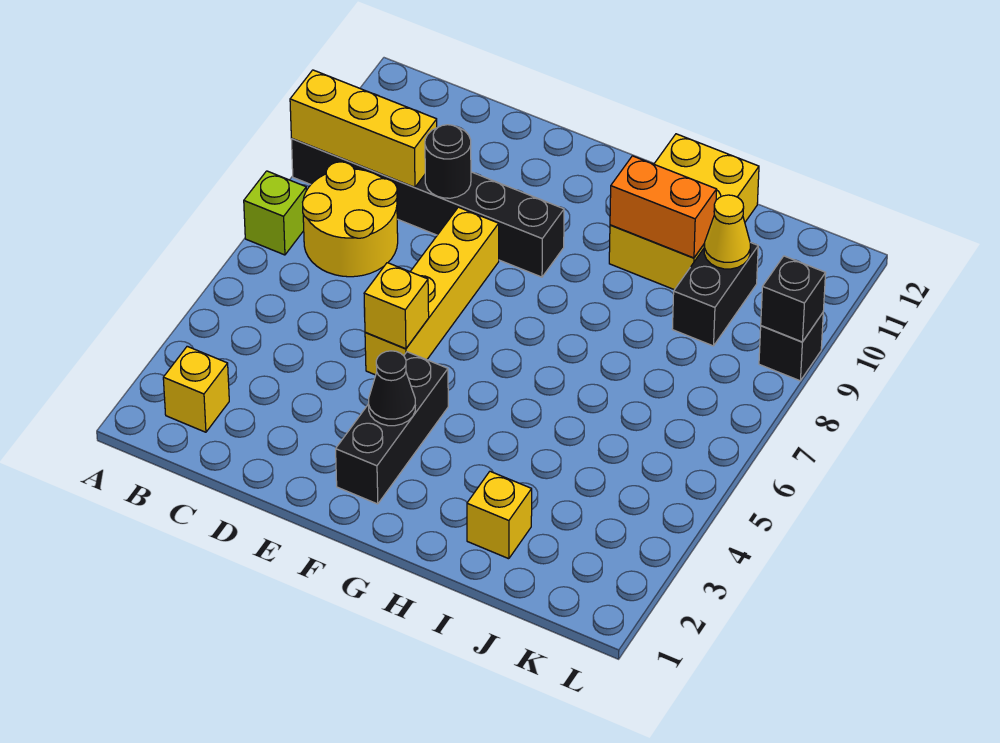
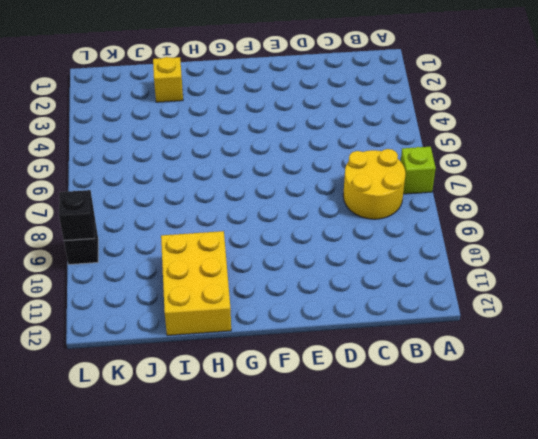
none -> black brick A9:F9 level 1
none -> yellow brick B2 level 1
none -> yellow brick E5:E8 level 1

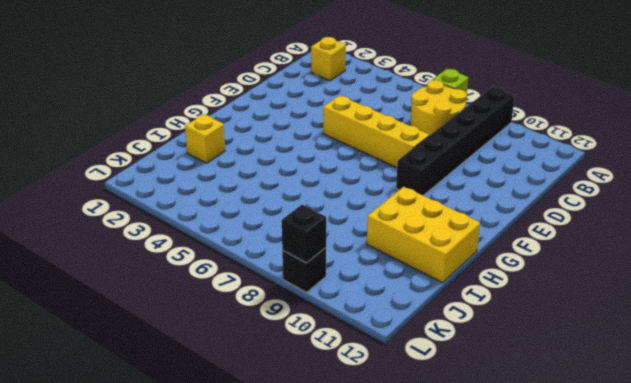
none -> black brick F2:F4 level 1
none -> black brick J9:J10 level 1
none -> yellow brick A9:C9 level 2

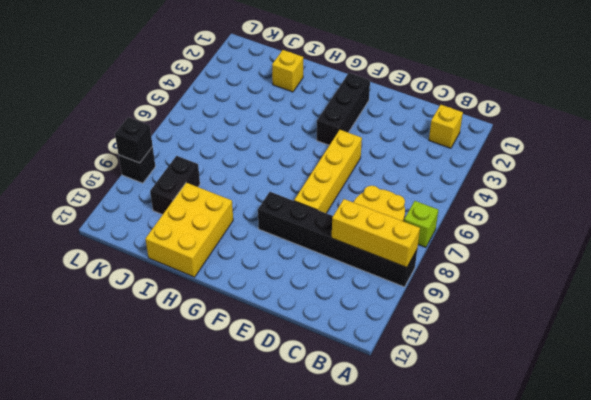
none -> black round brick D9 level 2
none -> yellow brick E5 level 2
none -> black cone F3 level 2

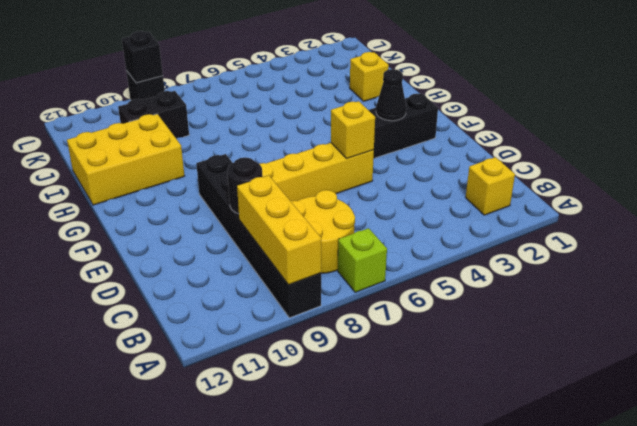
none -> orange brick H10:I10 level 2
none -> yellow cone J10 level 2

